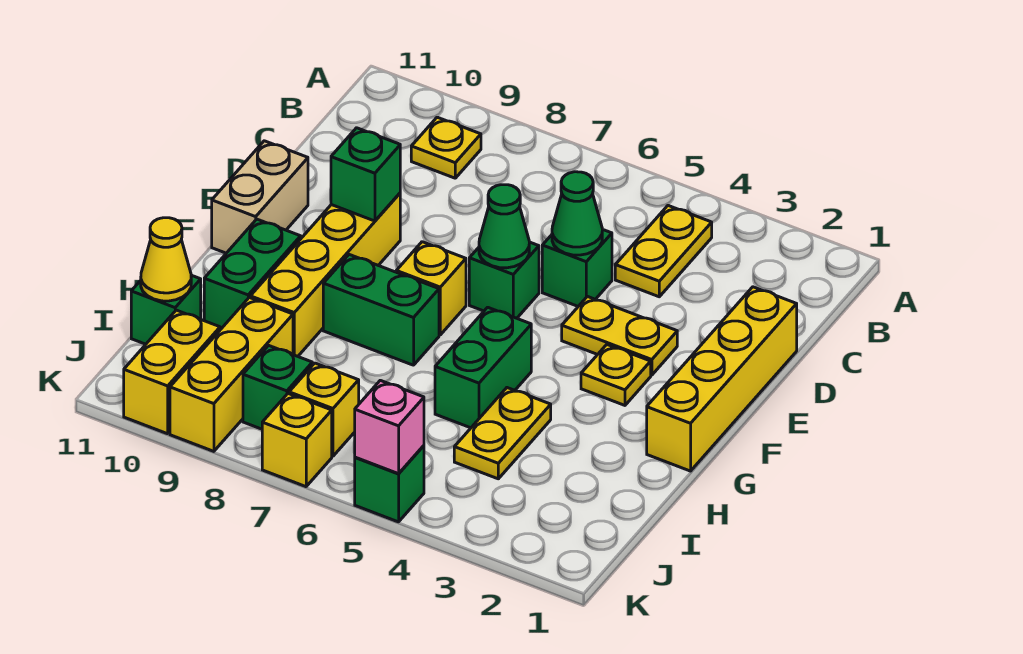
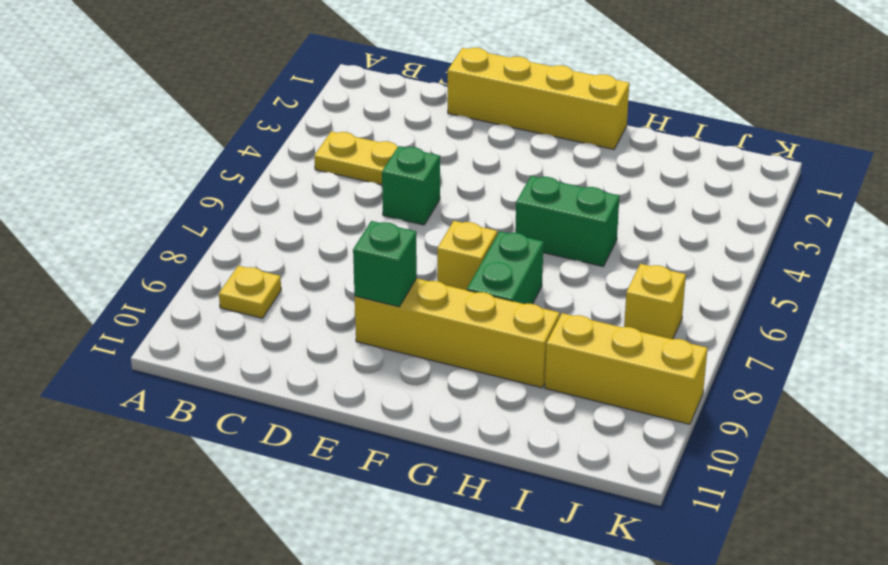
none -> yellow plate E3:E4 level 1
none -> green brick E6 level 1
none -> tan brick E11:F11 level 1

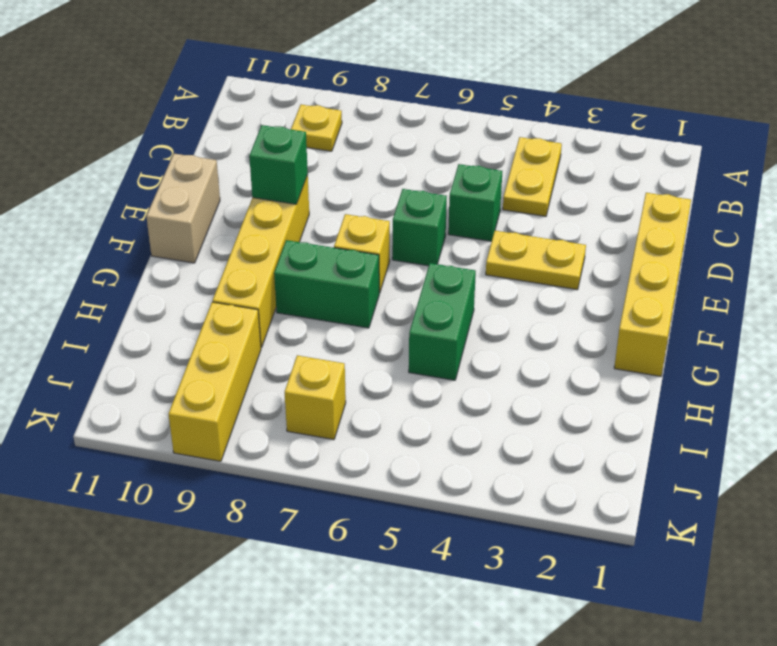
none -> yellow plate F3 level 1
none -> green brick G10:H10 level 1
none -> yellow plate H4:I4 level 1

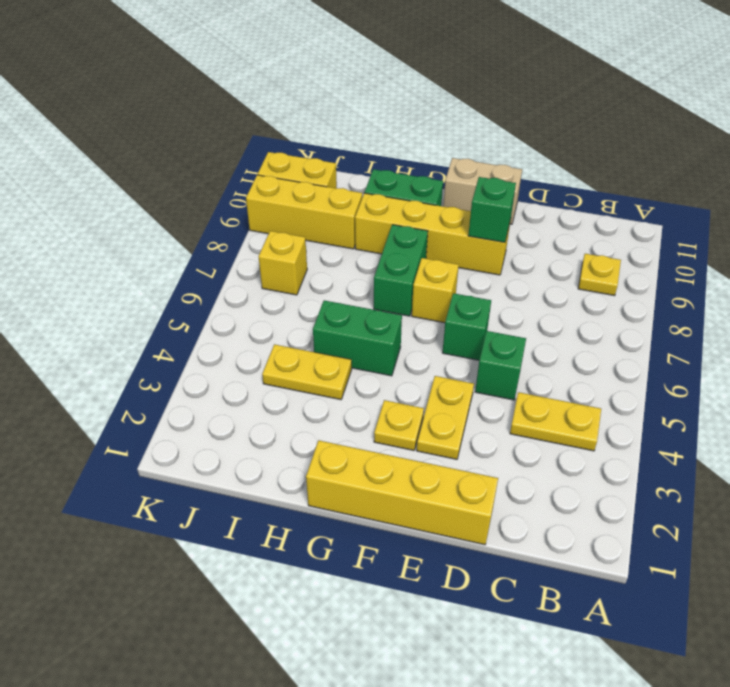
none -> green brick I11 level 1
none -> green brick J8 level 1
none -> green brick K5 level 1

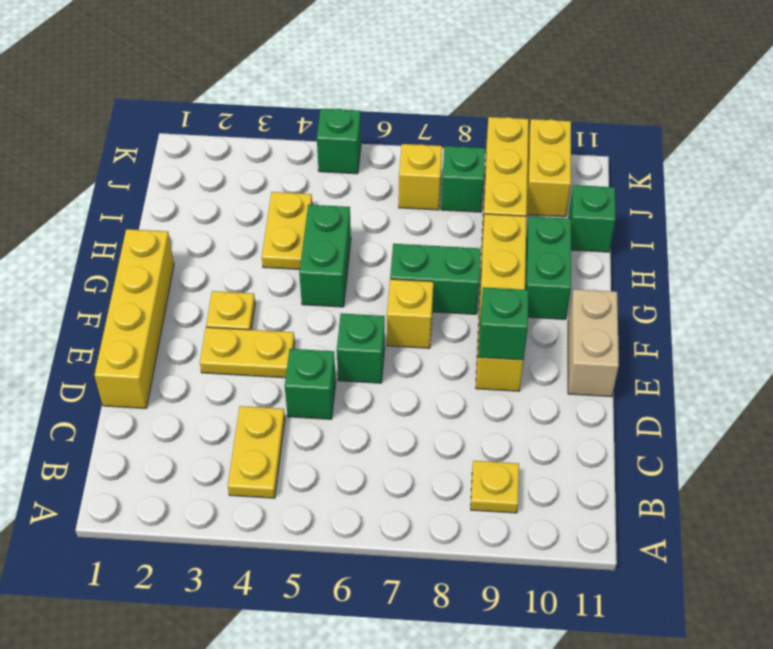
none -> yellow brick K7 level 1
none -> green cone D5 level 2
none -> green cone E6 level 2

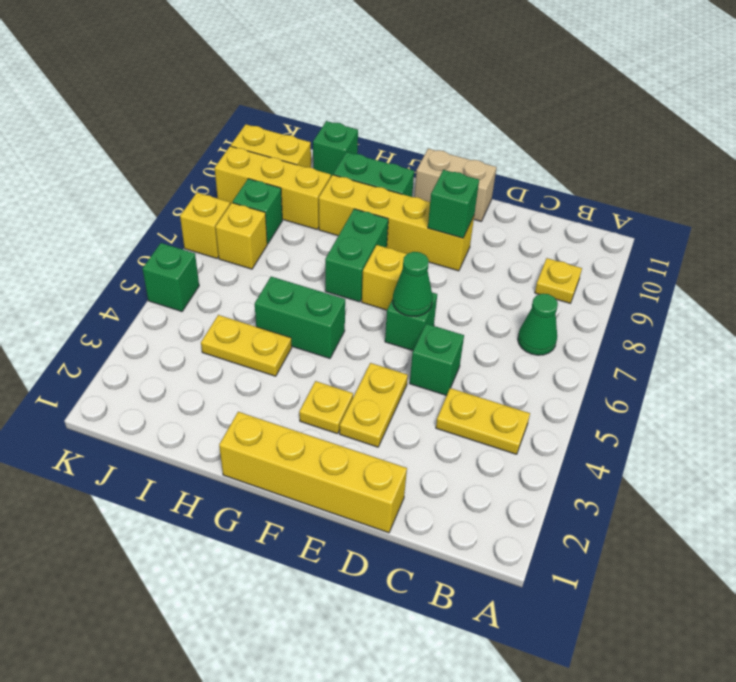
green cone B7 level 1 -> green cone D5 level 2
none -> yellow cone I11 level 2
none -> pink brick K5 level 2

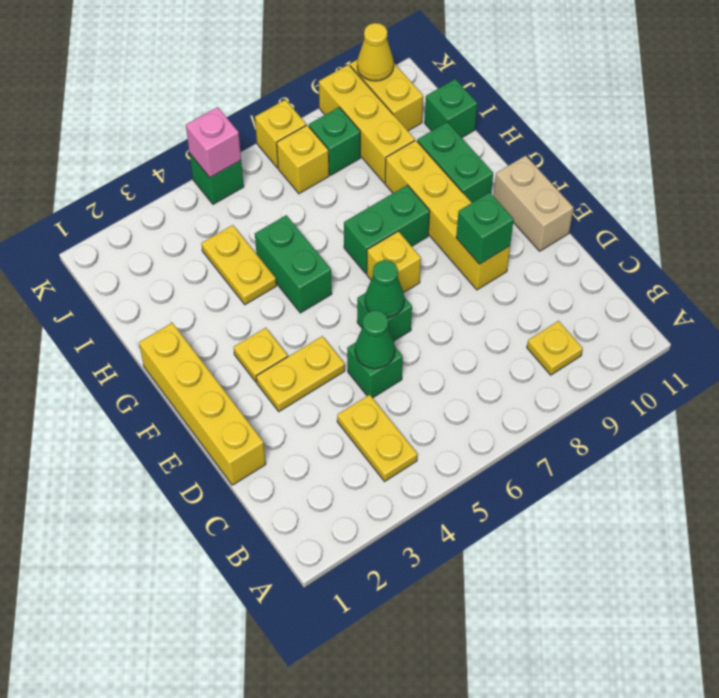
yellow cone K10 level 2 -> yellow cone I11 level 2

